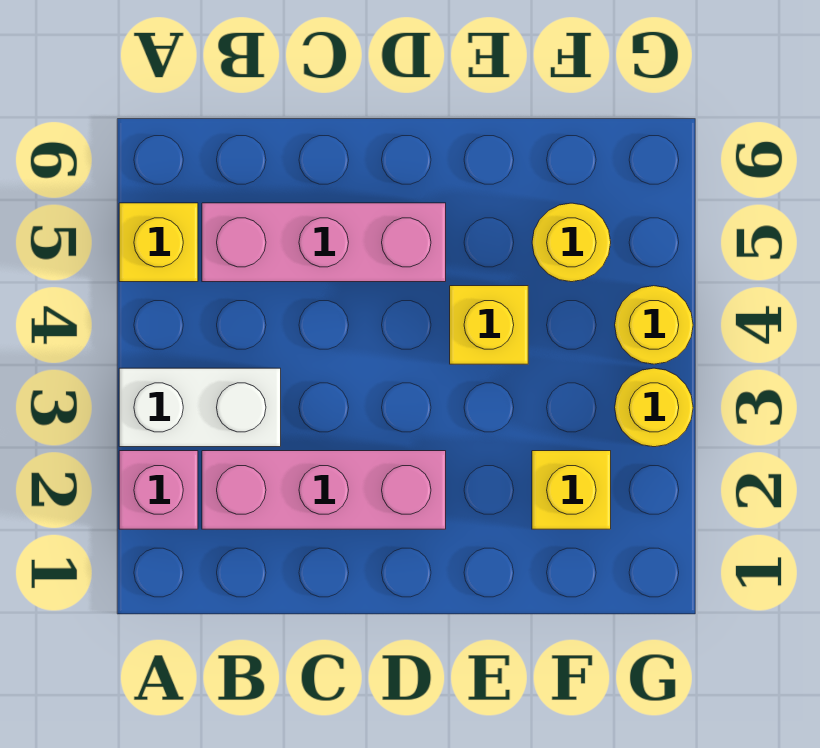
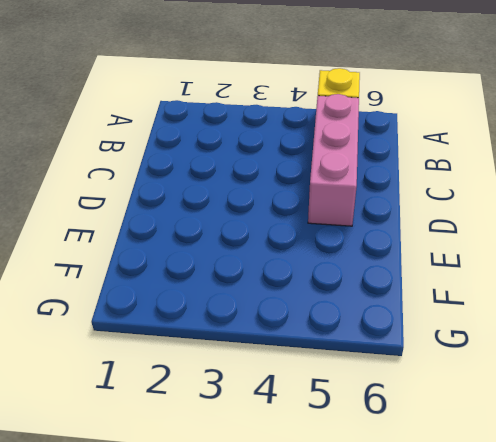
none -> pink brick A2 level 1
none -> white brick A3:B3 level 1

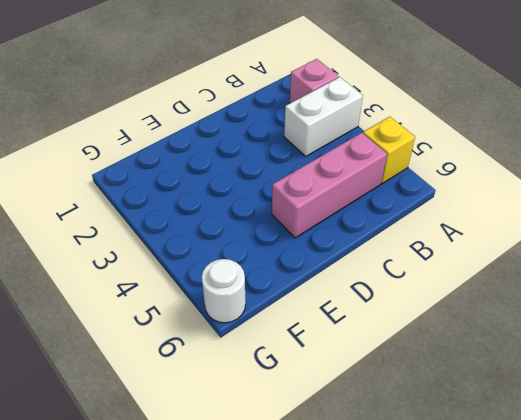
white round brick G6 level 1 -> none
none -> pink brick B2:D2 level 1
none -> yellow brick E4 level 1

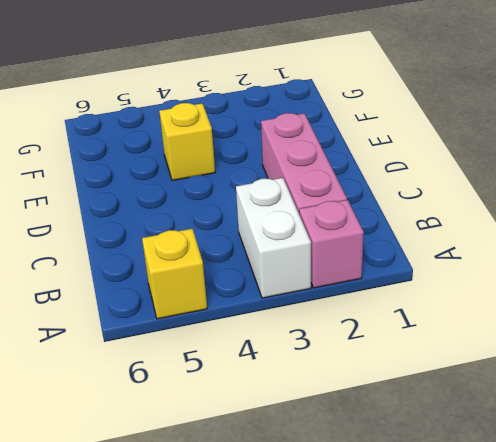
none -> pink brick B5:D5 level 1
none -> yellow brick F2 level 1

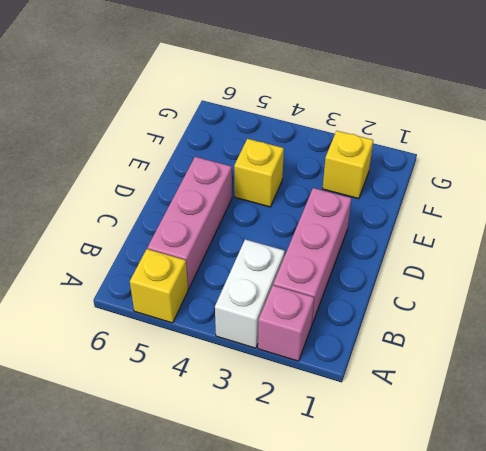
none -> yellow round brick F5 level 1
none -> yellow round brick G3 level 1

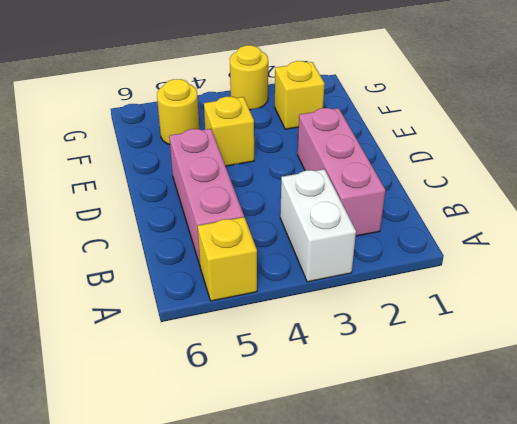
none -> pink brick A2 level 1
none -> yellow round brick G4 level 1

